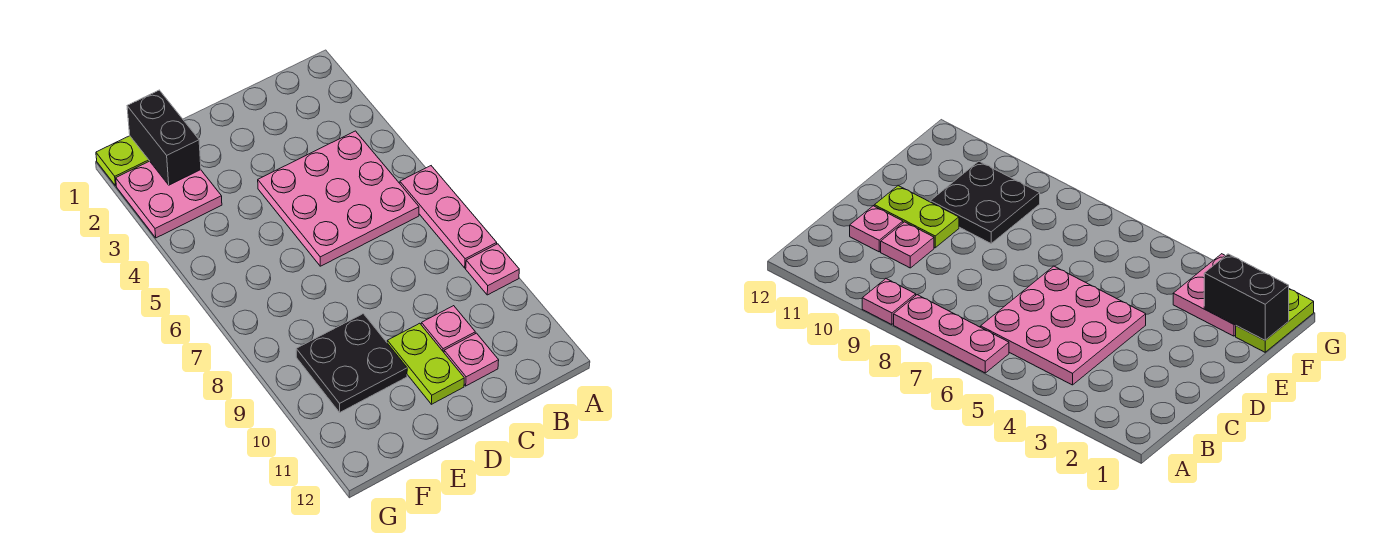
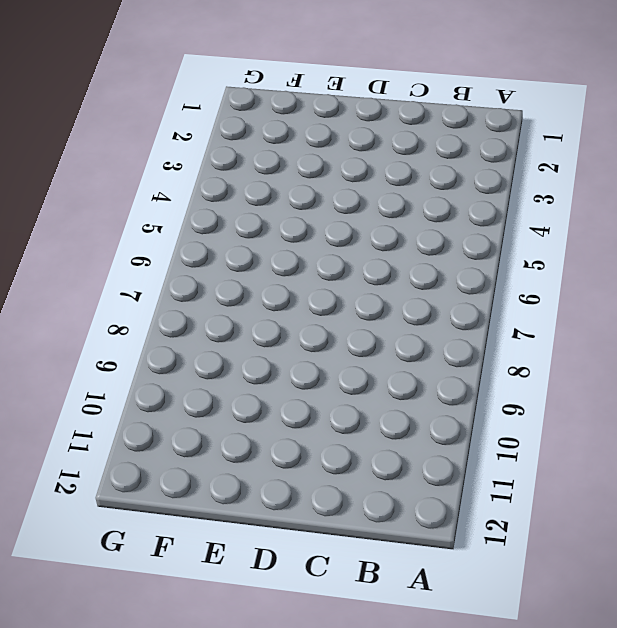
none -> pink plate A6:A8 level 1
none -> pink plate A9 level 1

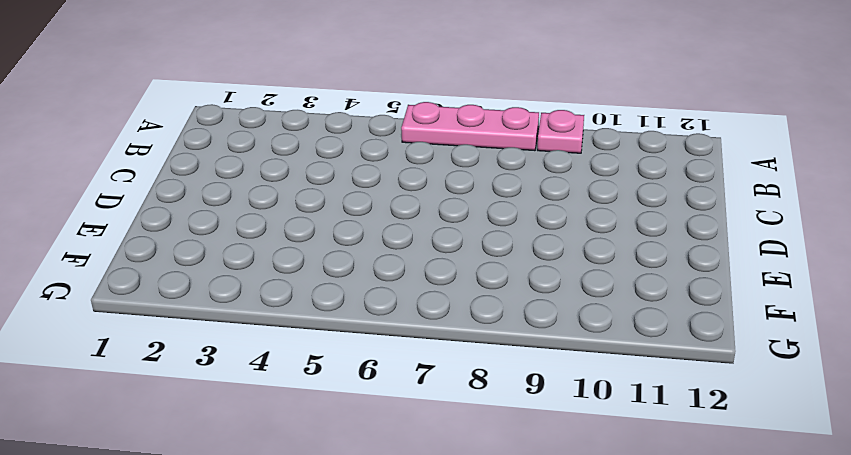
none -> pink plate B4:D6 level 1
none -> pink plate C10 level 1

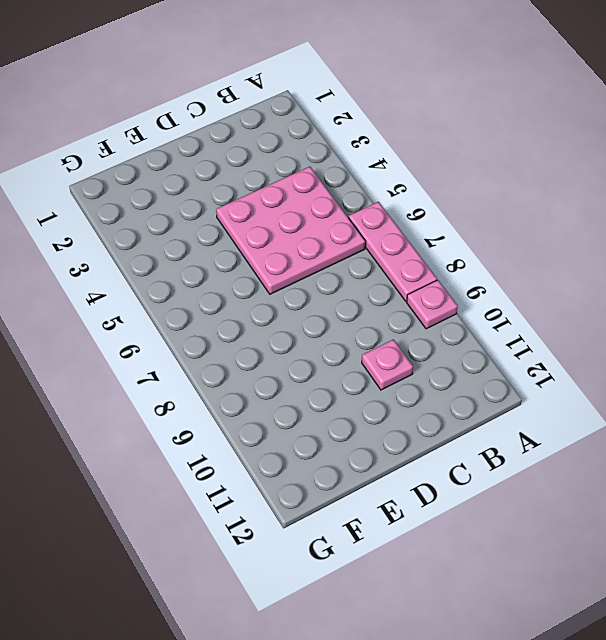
none -> pink plate C11 level 1
none -> lime plate D10:D11 level 1

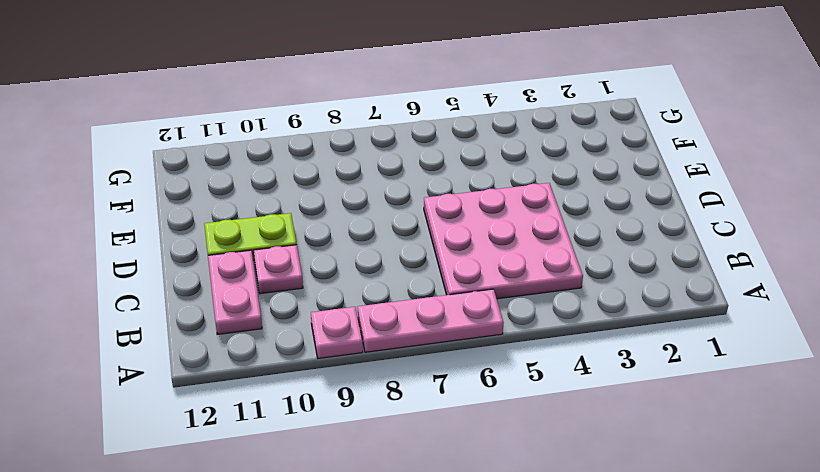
pink plate B11:C11 level 1 -> pink plate C11 level 1
none -> black plate E9:F10 level 1
none -> lime plate F1:G1 level 1

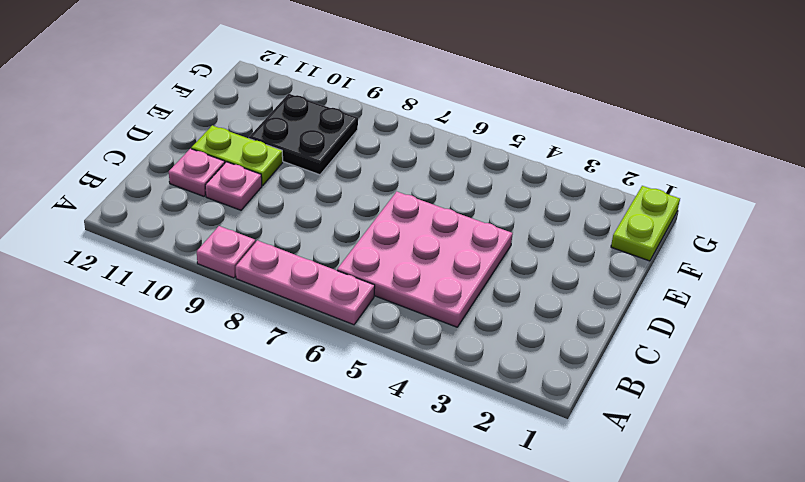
none -> pink plate F2:G3 level 1
none -> black brick F1:F2 level 2

